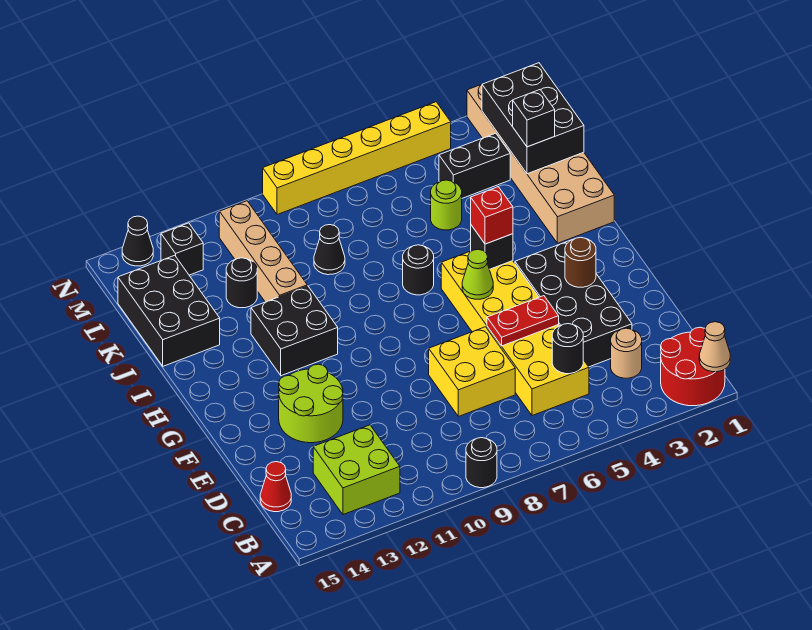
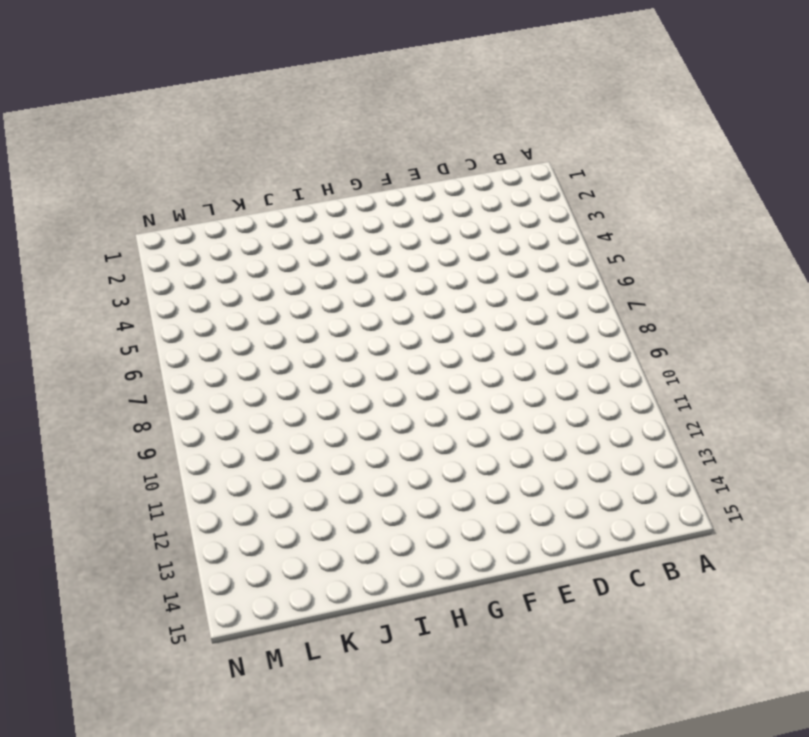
none -> red round brick A1:B2 level 1
none -> black round brick A9 level 1
none -> lime brick B12:C13 level 1
none -> tan round brick C3 level 1

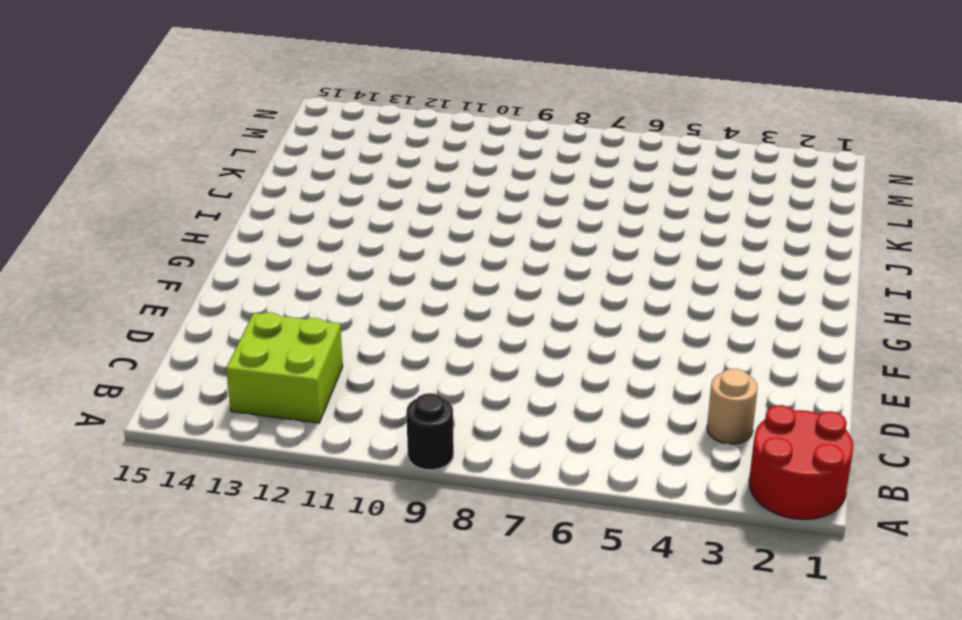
none -> yellow brick C5:H6 level 1
none -> red cone C15 level 1
none -> black brick D3:G4 level 1
none -> yellow brick D7:E8 level 1

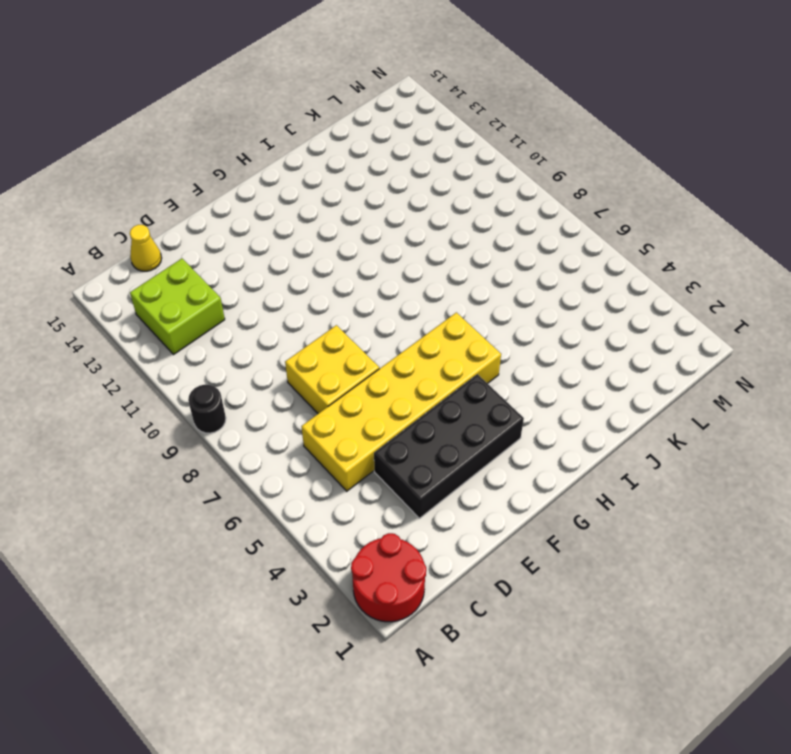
yellow cone C15 level 1 -> red cone C15 level 1
none -> tan round brick C3 level 1
none -> lime round brick E12:F13 level 1
none -> black brick H11:I12 level 1
none -> tan brick I1:N2 level 1

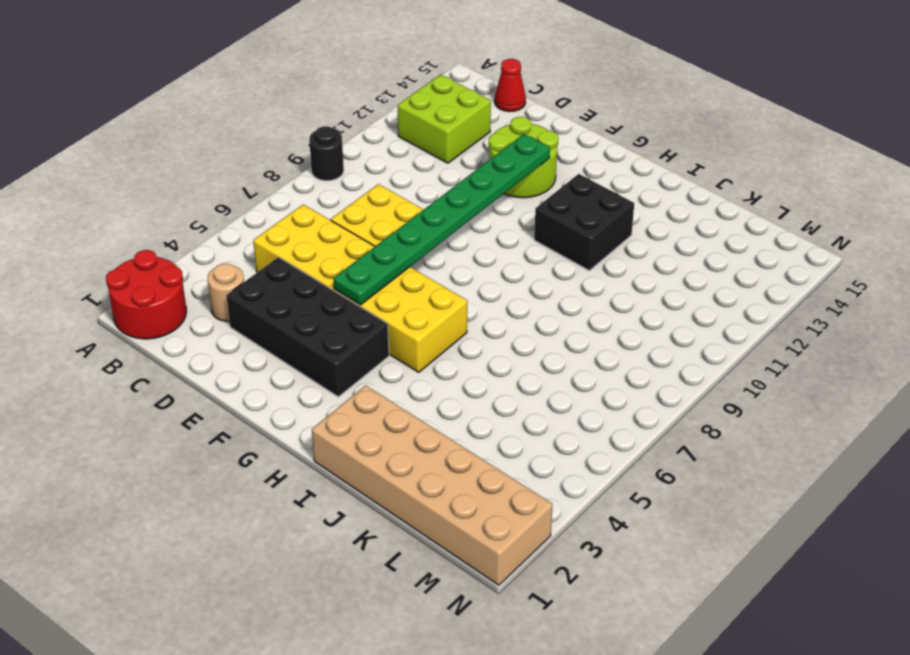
green plate F5:F12 level 2 -> none
none -> black round brick I7 level 1
none -> tan brick J11:M11 level 1
none -> black brick J14:L15 level 1
none -> lime round brick K5 level 1

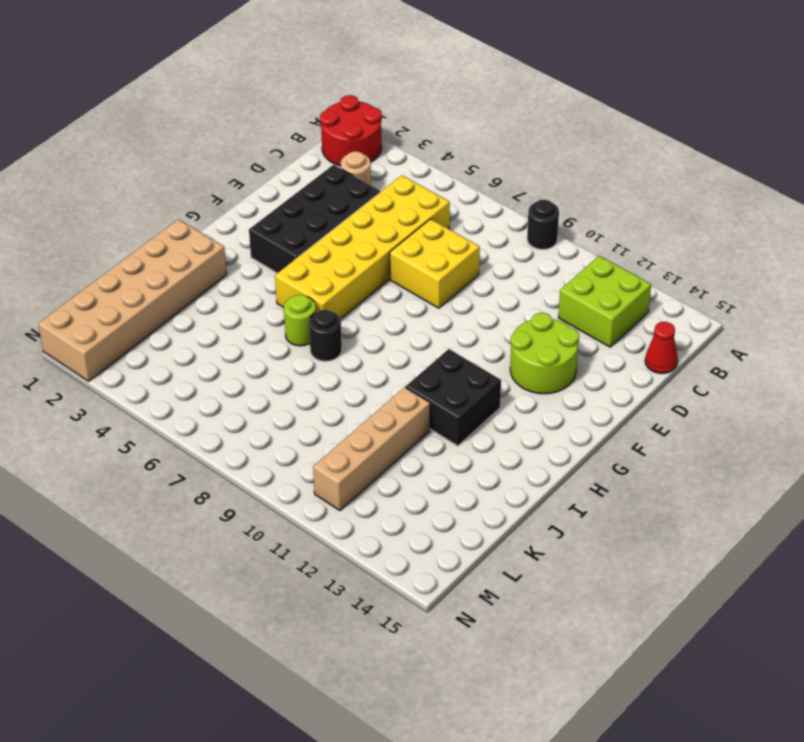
lime round brick I6 level 1 -> lime round brick K5 level 1
none -> black brick J14:L15 level 1
none -> black cone K9 level 1
none -> black round brick K12 level 1
none -> black brick L3:L4 level 1

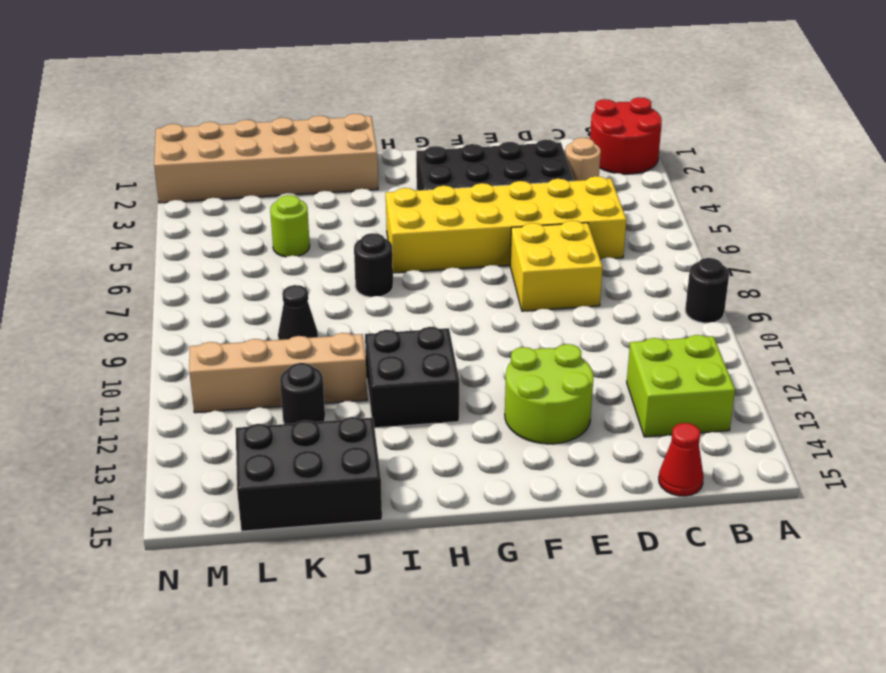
none -> black brick L3:L4 level 1
none -> black brick M13 level 1
none -> yellow brick N4:N9 level 1
none -> black cone N14 level 1

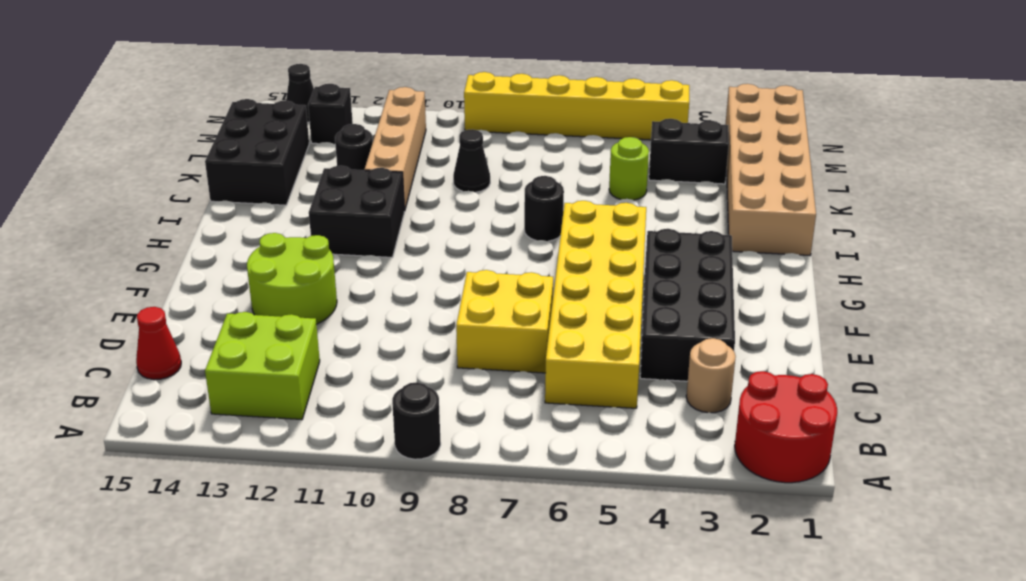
none -> tan cone A1 level 2
none -> black round brick C5 level 2
none -> red plate E5:E6 level 2
none -> brown round brick F3 level 2

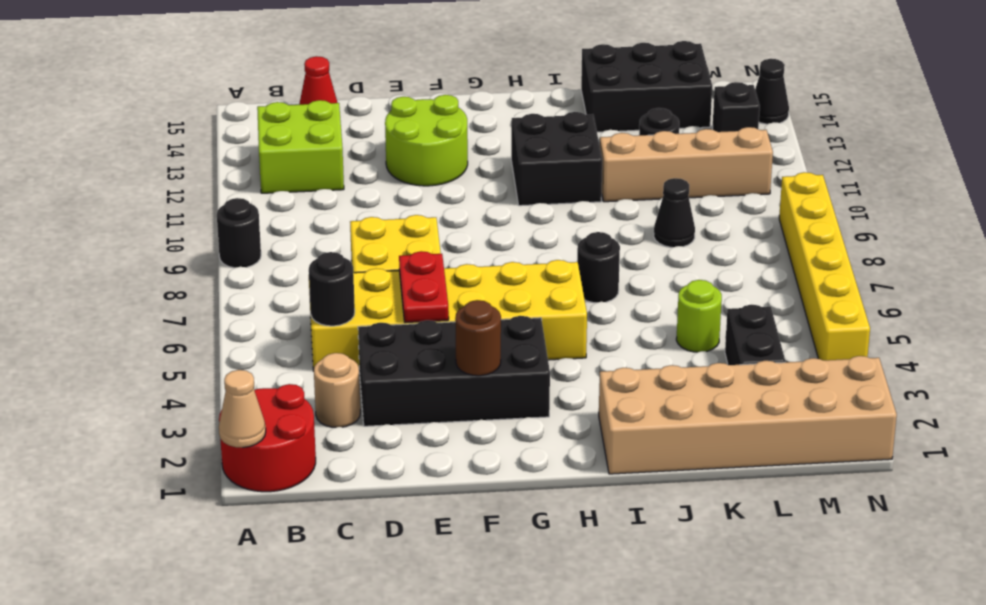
none -> lime cone G6 level 2
none -> black brick H5 level 2
none -> black brick K1:M2 level 2
none -> red brick H5 level 3

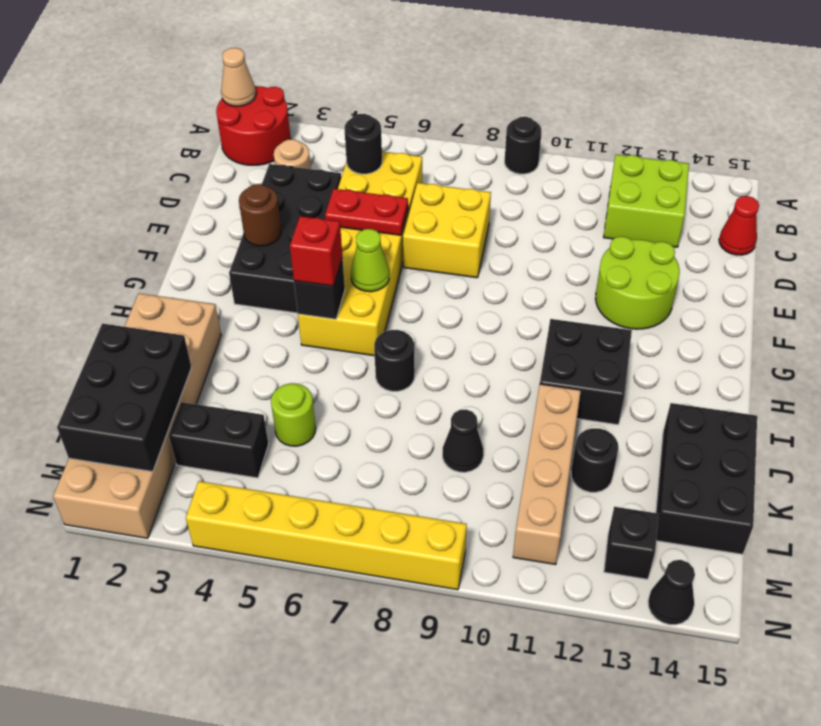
none -> black brick K2 level 3

